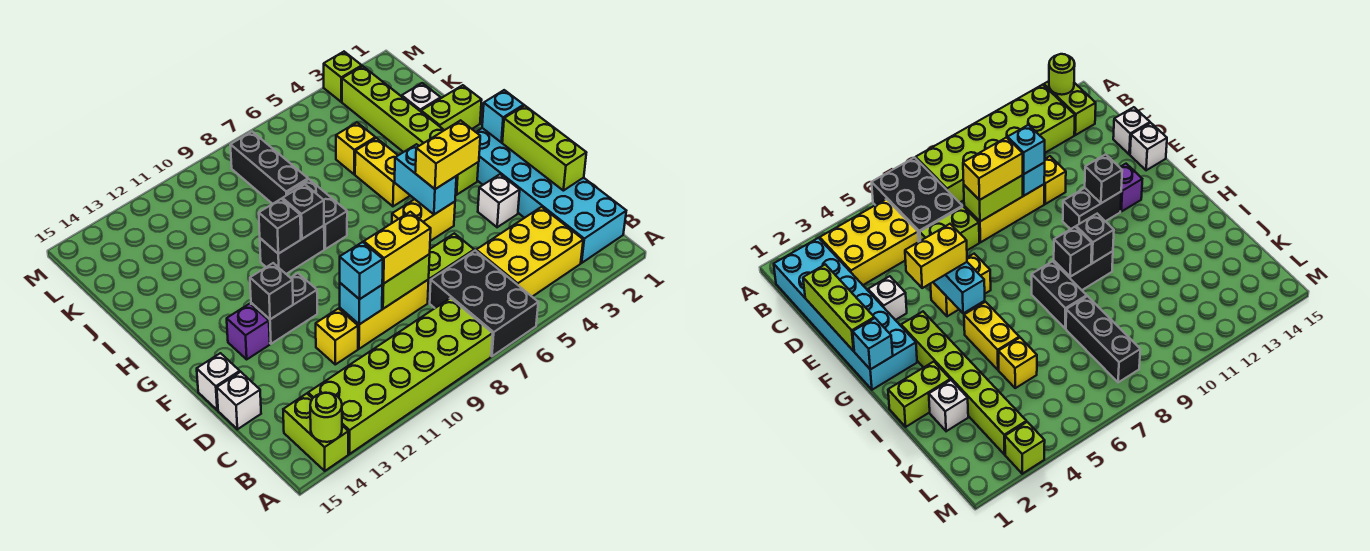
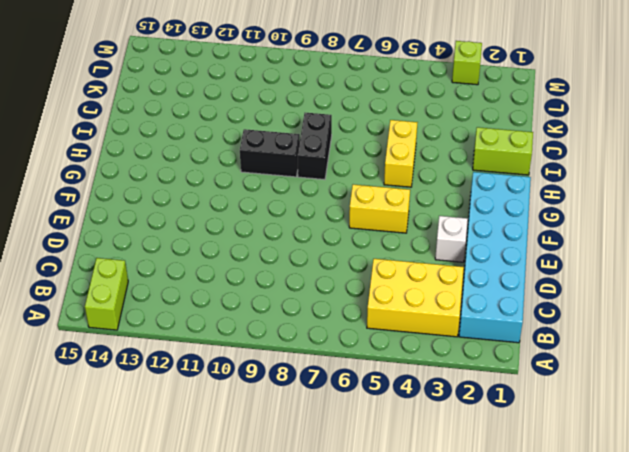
none -> black brick A6:C7 level 1
none -> lime brick A8:B13 level 1
none -> lime brick D6:D7 level 1
none -> yellow brick D8:D10 level 1

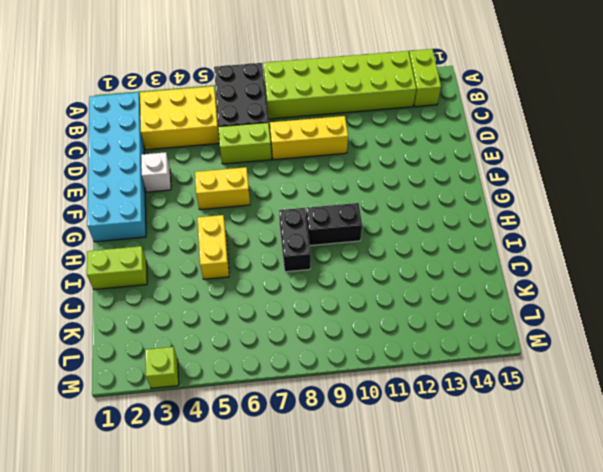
none -> yellow brick D11 level 1
none -> white brick D15 level 1
none -> white brick E15 level 1
none -> black brick F11:F12 level 1

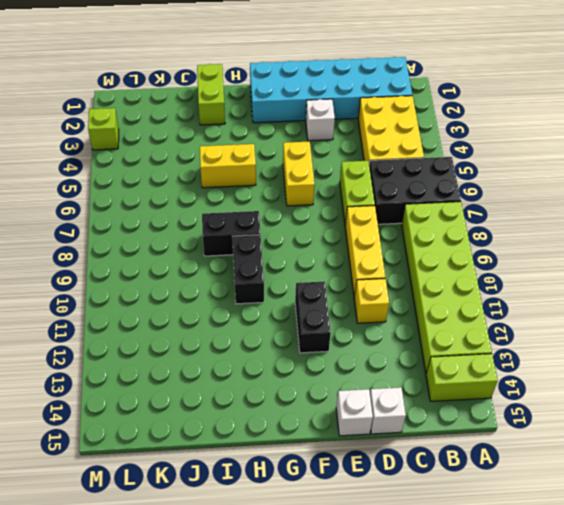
none -> purple brick F13 level 1
none -> lime brick G3:L3 level 1
none -> white brick J2 level 1
none -> yellow brick J5 level 1

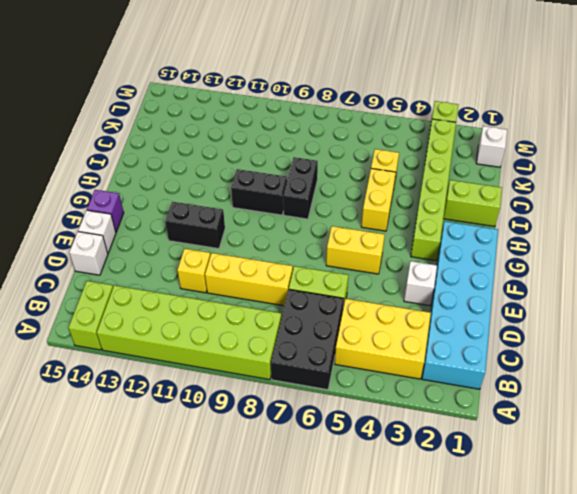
purple brick F15 level 1 -> purple brick F13 level 1
white brick L1 level 1 -> white brick J2 level 1
none -> black brick J8:L8 level 1
none -> lime round brick A14 level 2
none -> lime brick D1:F1 level 2
none -> lime brick D8:D9 level 2

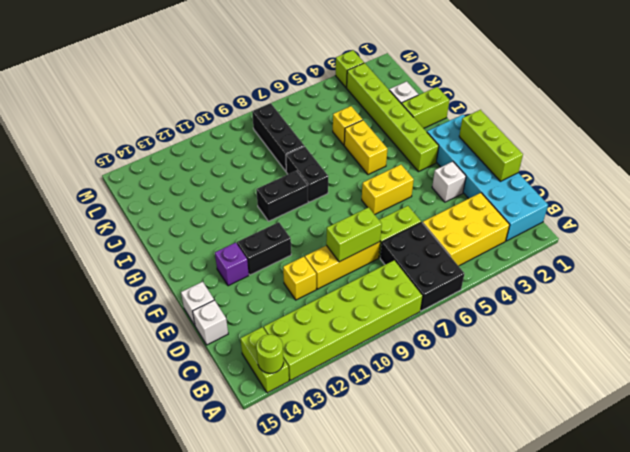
none -> cyan brick D10 level 2
none -> cyan brick F5:G5 level 2
none -> black brick F12 level 2
none -> cyan brick G1 level 2

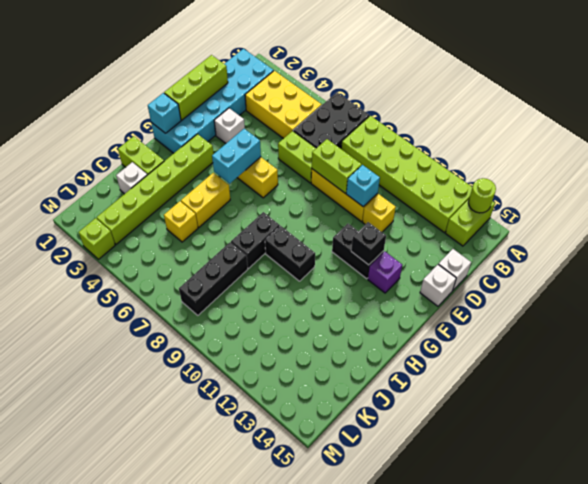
none -> black brick H9 level 2
none -> black brick H10 level 2
none -> yellow brick D8:D9 level 3
none -> cyan brick D10 level 3

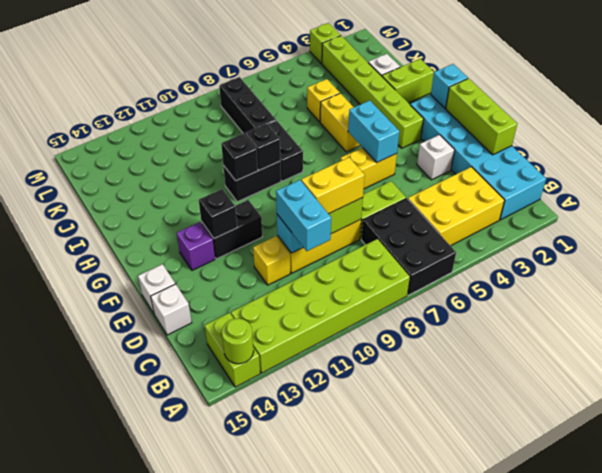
cyan brick C10:D10 level 3 -> cyan brick D10 level 3
none -> yellow brick F4:F5 level 3

